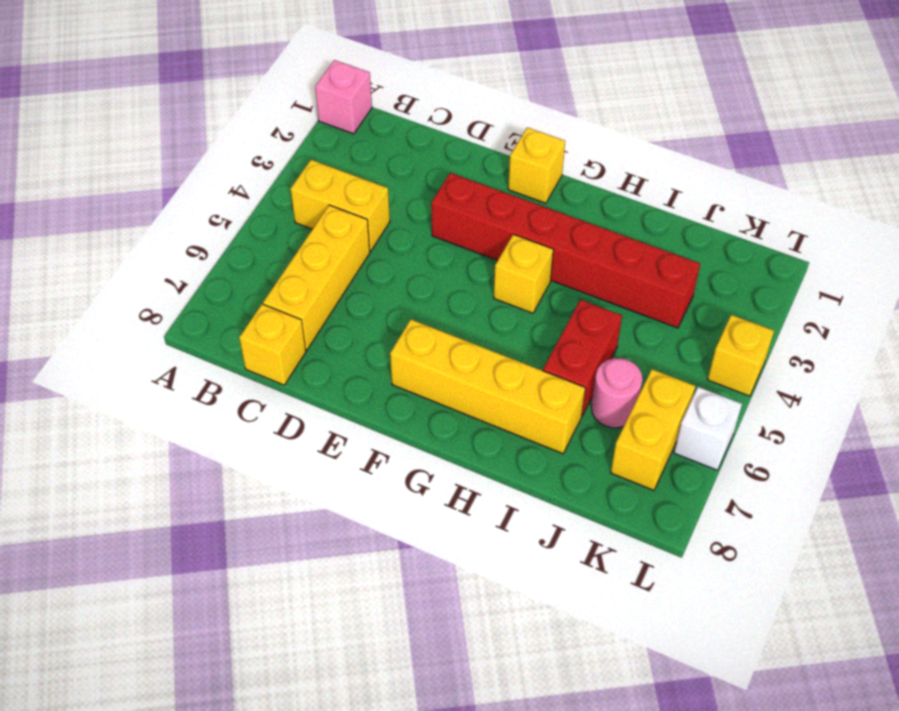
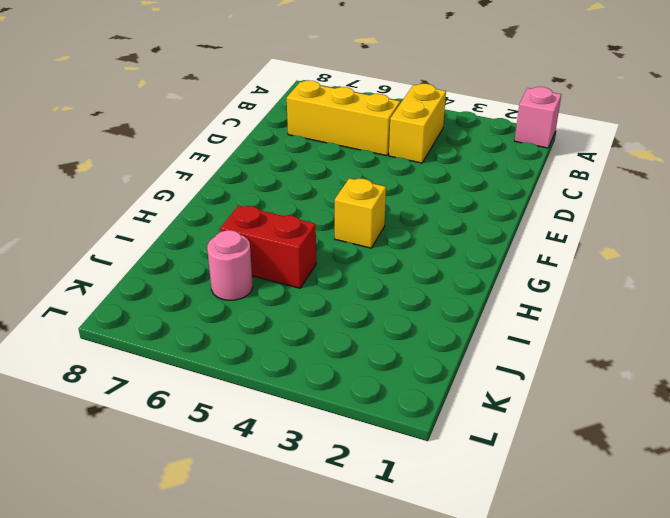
none -> yellow brick C8 level 1
none -> red brick E3:J3 level 1
none -> yellow brick F1 level 1

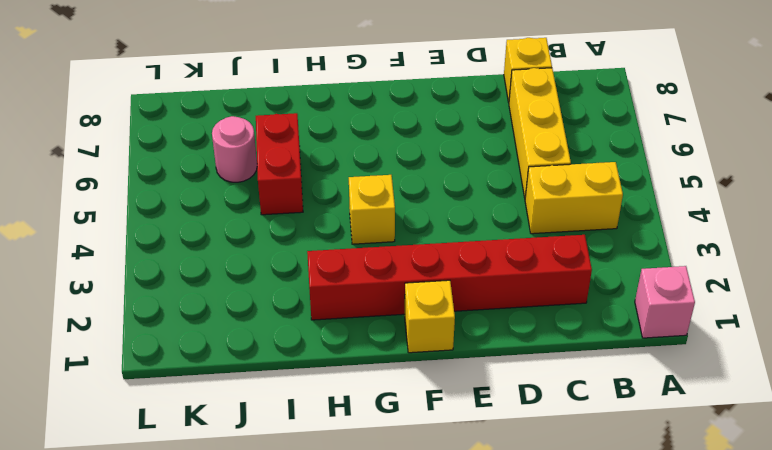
red brick C2:H2 level 1 -> red brick E3:J3 level 1
none -> yellow brick F7:I7 level 1
none -> yellow brick K6:K7 level 1
none -> yellow brick L4 level 1

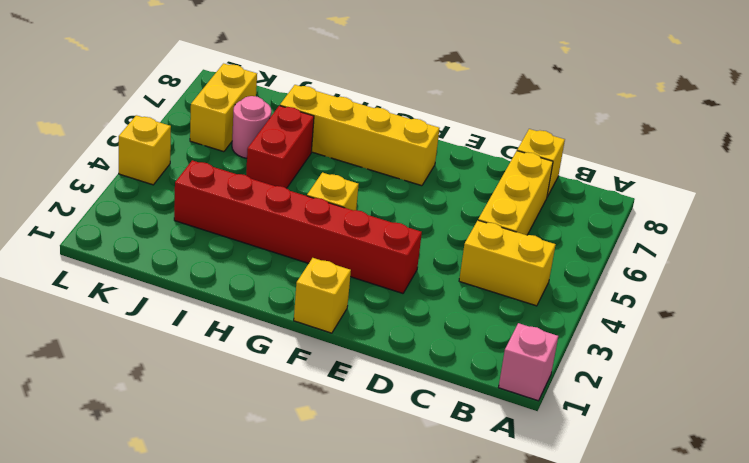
none -> white brick L6 level 1

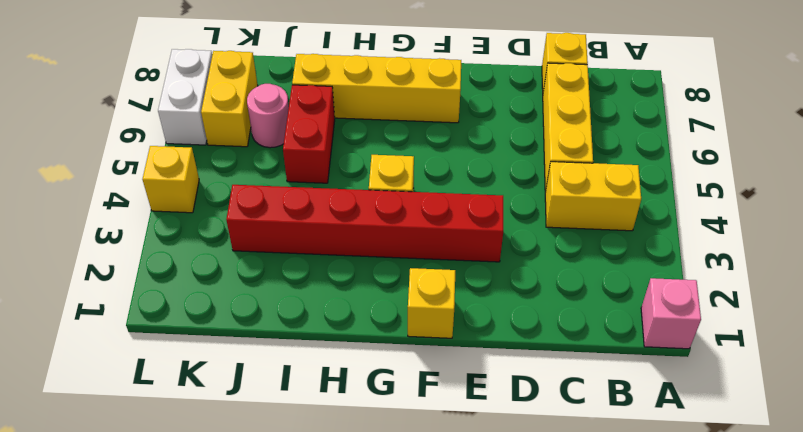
white brick L6:L7 level 1 -> white brick L6 level 1

